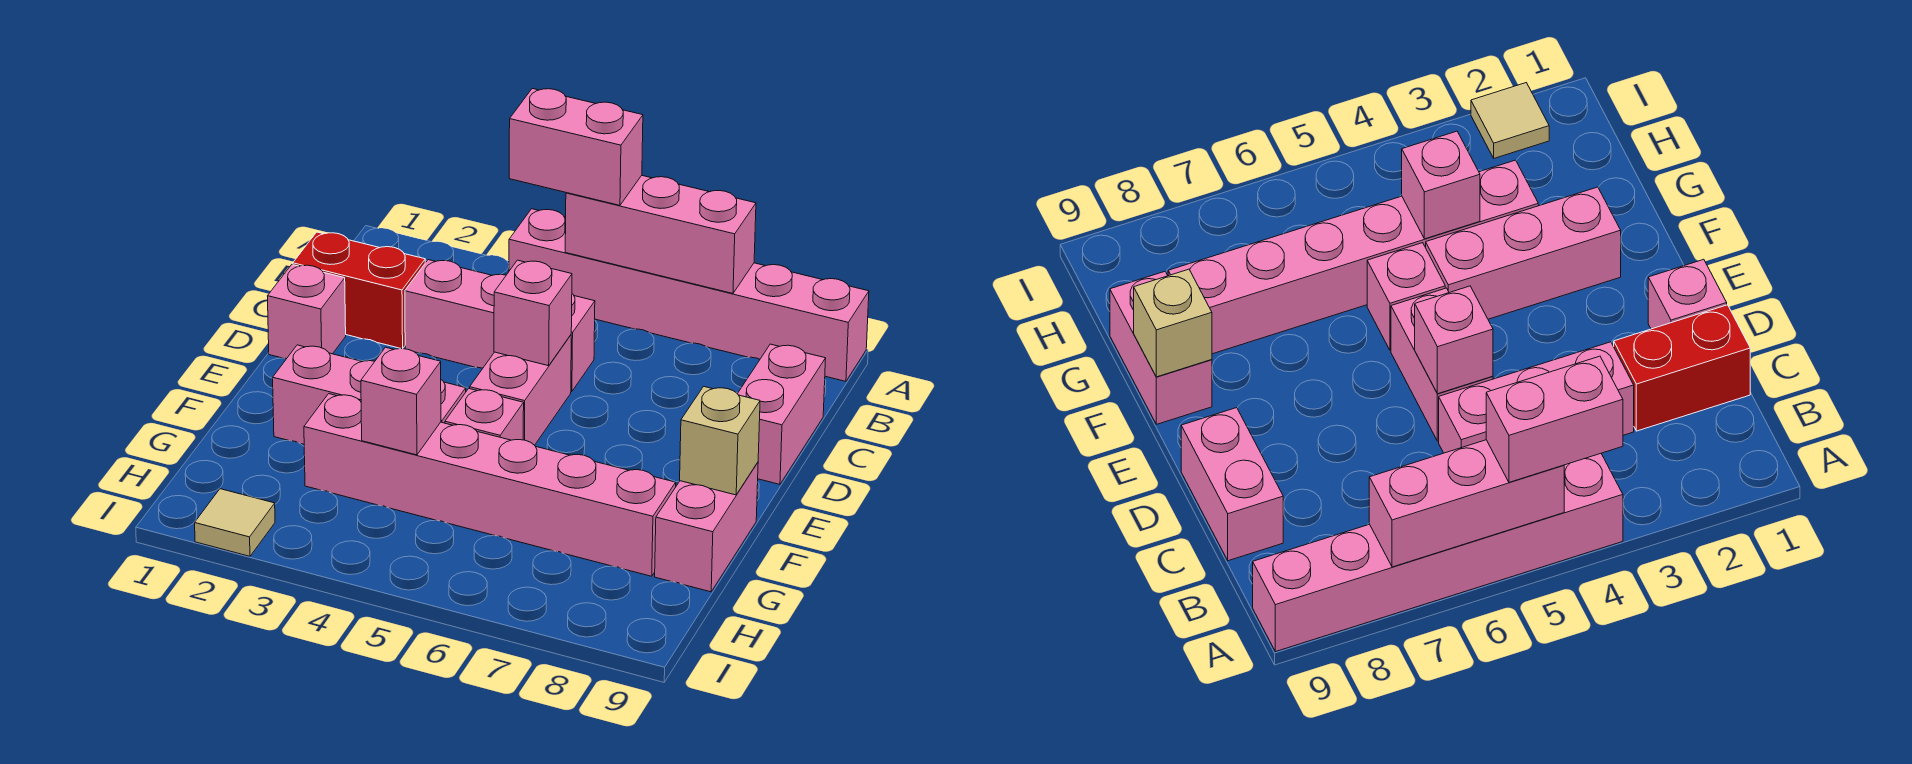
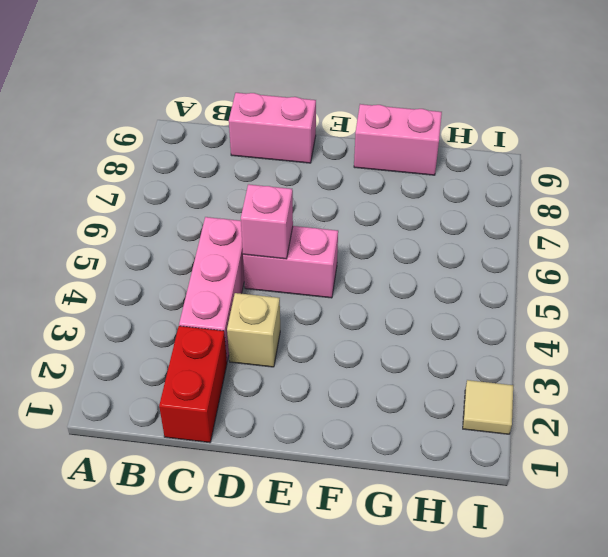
tan brick D3 level 1 -> tan brick F9 level 2
none -> pink brick A4:A9 level 1
none -> pink brick D1 level 1
none -> pink brick F2:F4 level 1

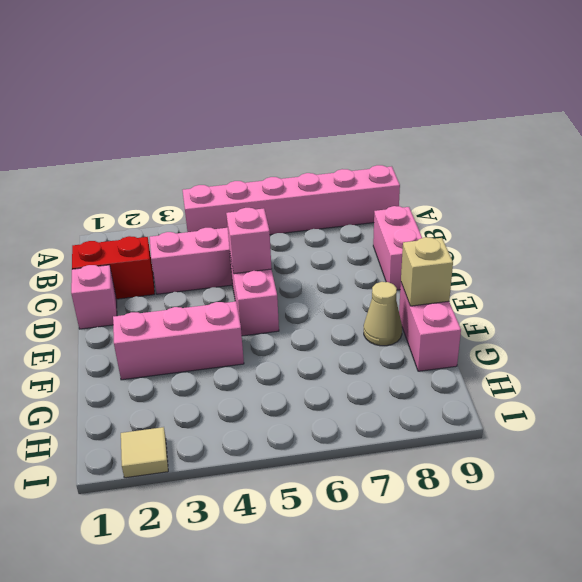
tan cone F8 level 1 -> none
none -> pink brick F5 level 1
none -> pink brick G3:G8 level 1
none -> pink brick A5:A7 level 2

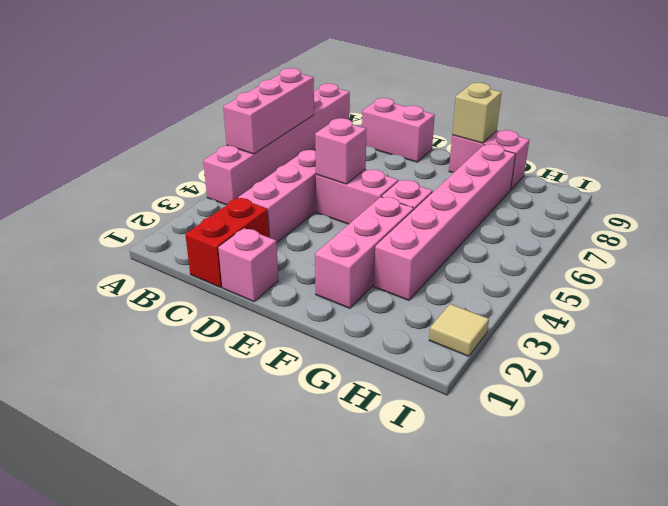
none -> pink brick G4 level 2
none -> pink brick A4:A5 level 3

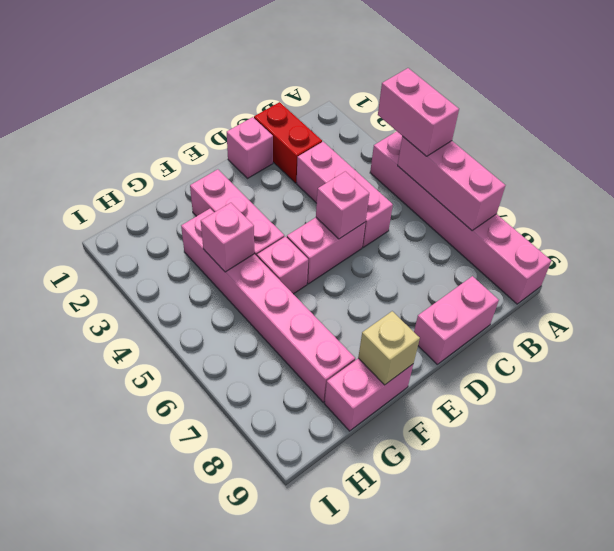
none -> tan tile I2 level 1

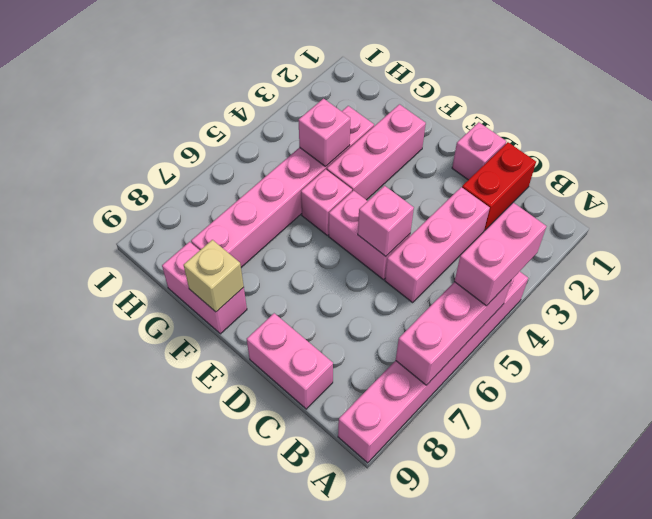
none -> tan tile I2 level 1

